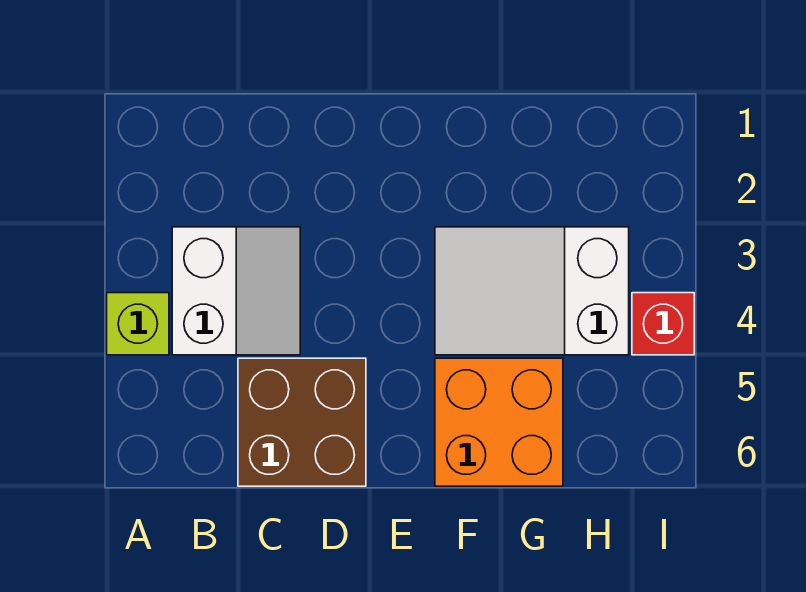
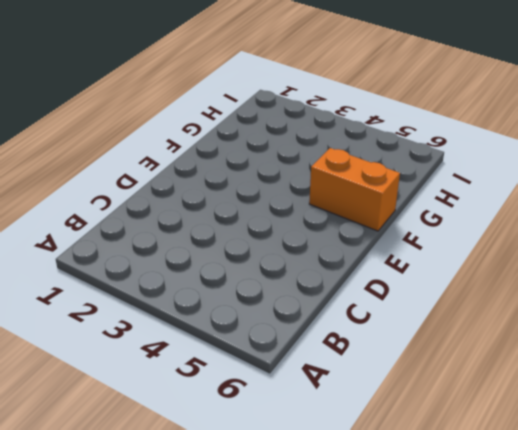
orange brick F5:F6 level 1 -> orange brick F5:G6 level 1
none -> lime brick A4 level 1
none -> white slope B3:C4 level 1 top B

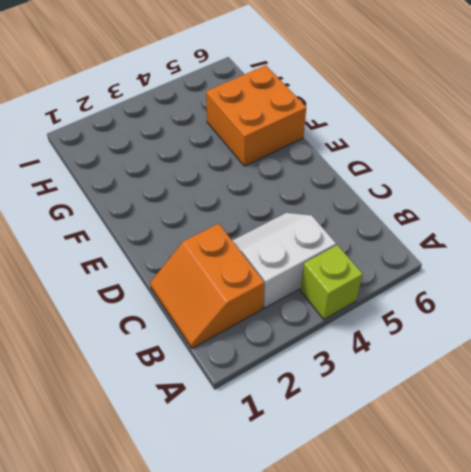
orange slope B1:C2 level 1 top 2 -> none
none -> brown brick C5:D6 level 1
none -> white slope F3:H4 level 1 top H

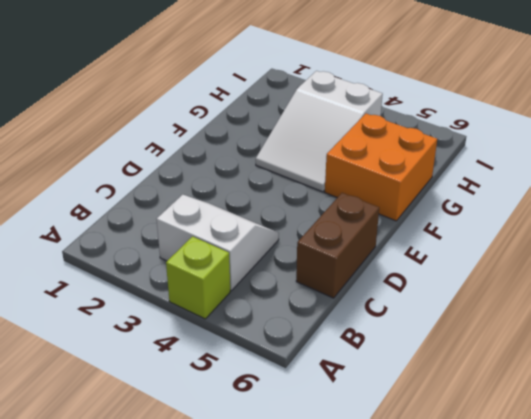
brown brick C6:D6 level 1 -> brown brick C5:D6 level 1
none -> red brick I4 level 1

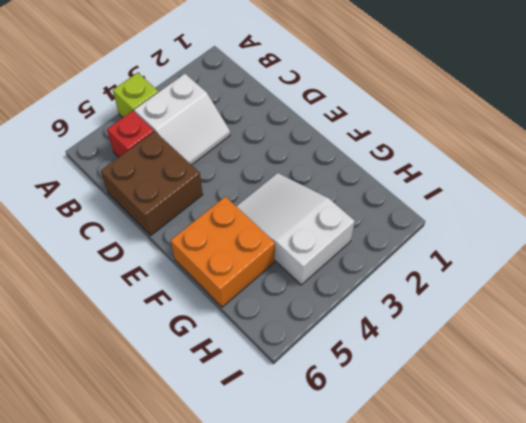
red brick B5 level 1 -> red brick I4 level 1

